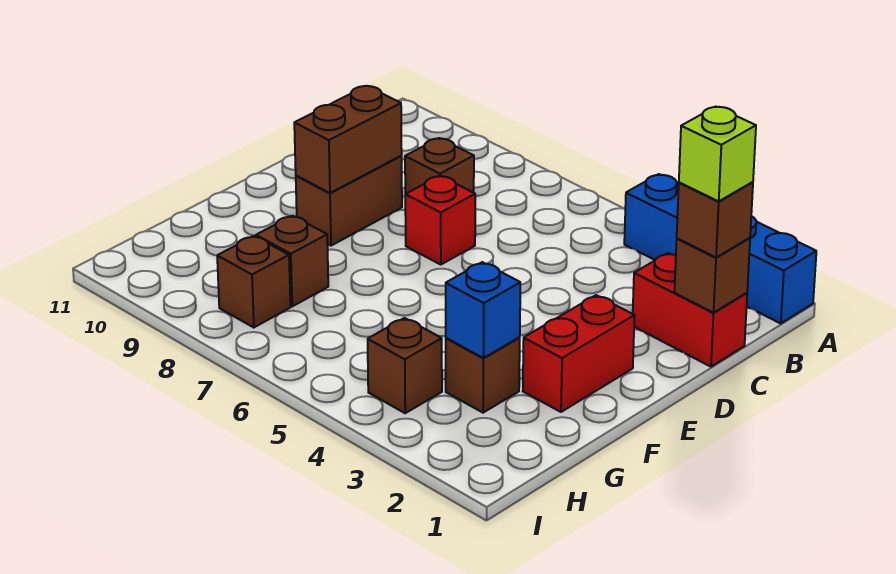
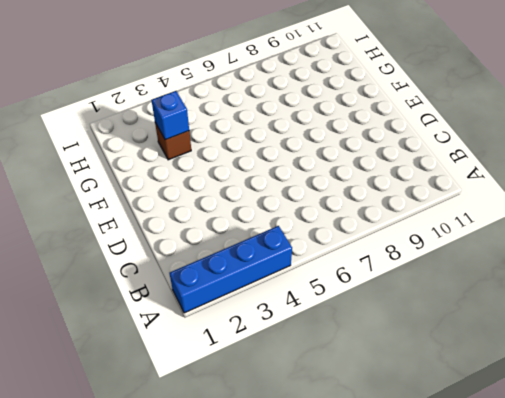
none -> red brick C1:C2 level 1
none -> brown brick C8 level 1
none -> red brick D7 level 1

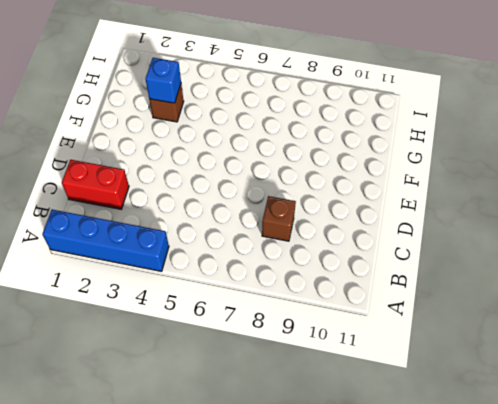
none -> red brick D7 level 1
none -> brown brick D9:E9 level 1
none -> red brick E2:F2 level 1

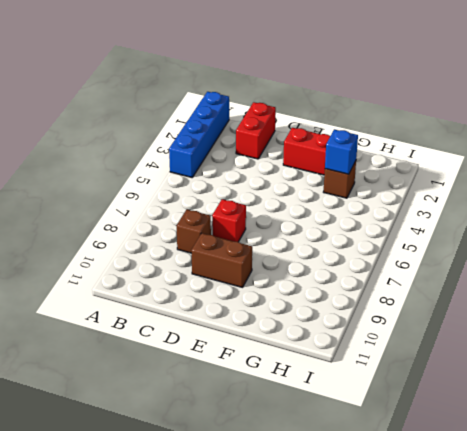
none -> brown brick G8 level 1
none -> brown brick H4 level 1
none -> brown brick H8 level 1

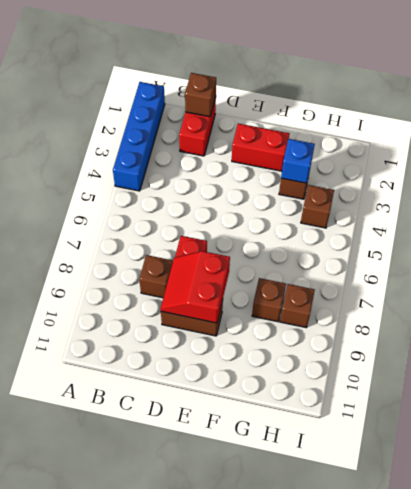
red slope D8:E9 level 2 top E -> brown brick D9:E9 level 2
none -> brown brick C1 level 3
none -> lime brick C1 level 4

